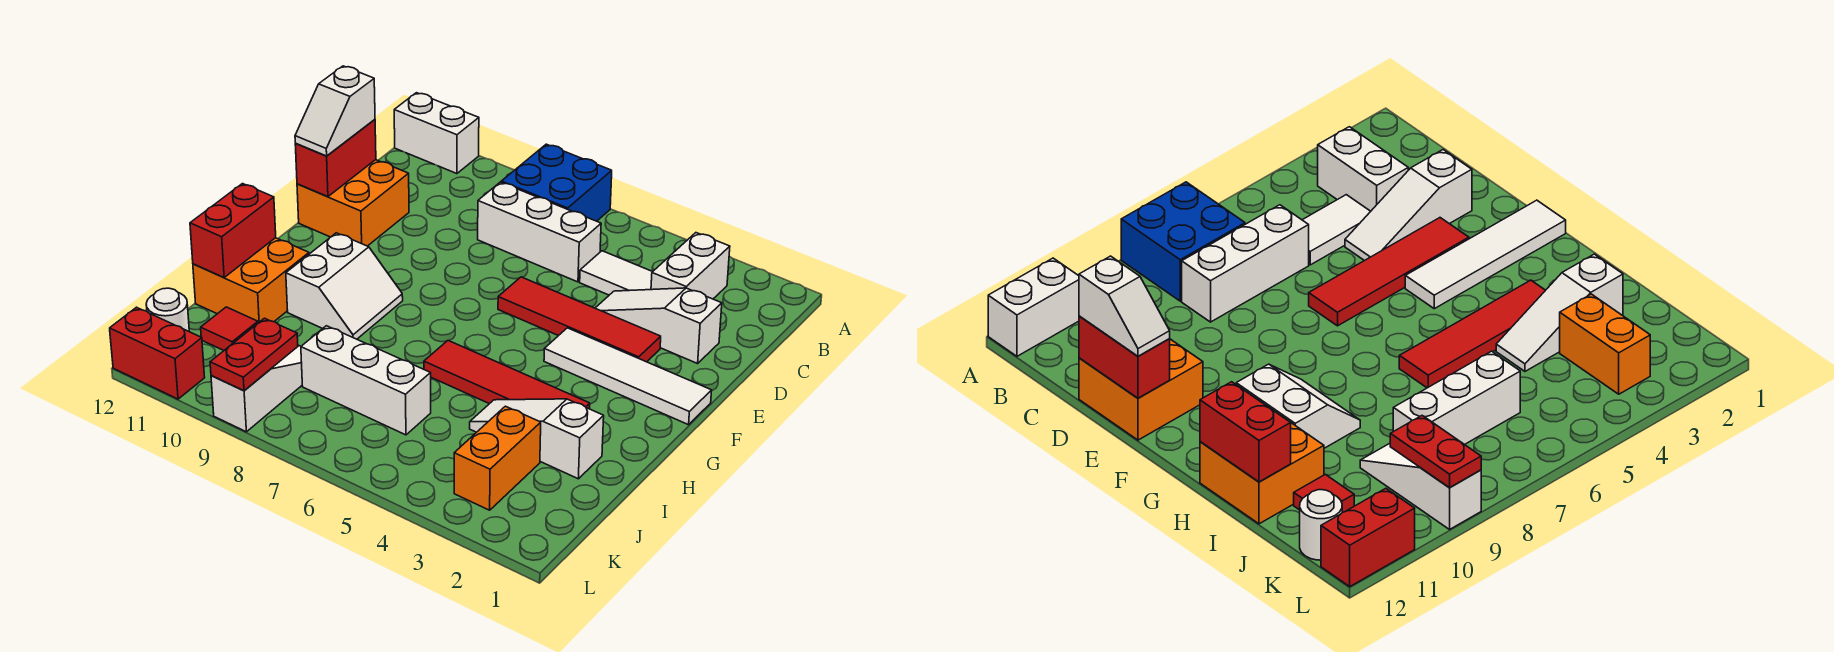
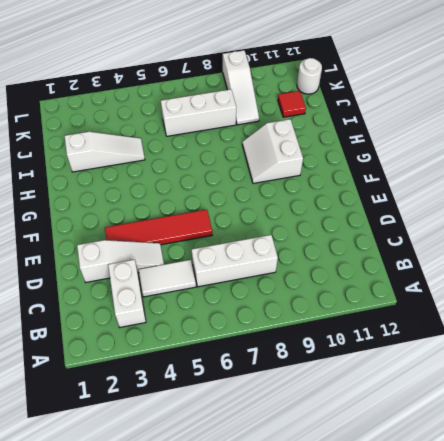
none -> blue brick A7:B8 level 1
none -> white brick A11:A12 level 1
none -> orange brick D11:E12 level 1

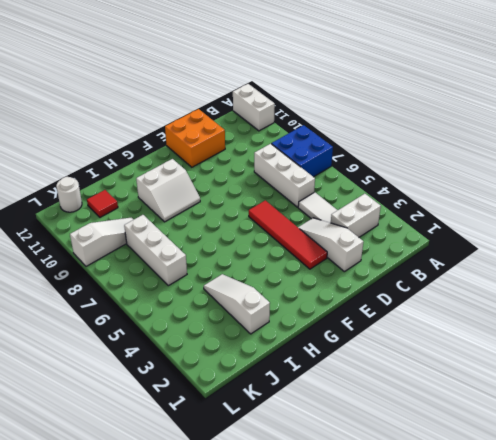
none -> white tile F1:F4 level 1
none -> red tile H3:H6 level 1
none -> orange brick H11:I12 level 1

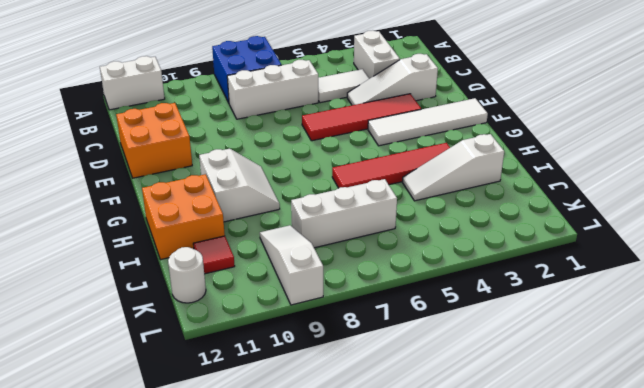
none -> orange brick J3:K3 level 1
none -> red brick L11:L12 level 1
none -> red brick D12:E12 level 2

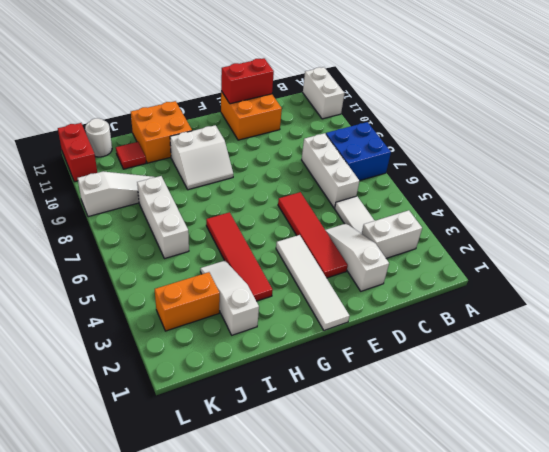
none -> red brick H12:I12 level 2
none -> red plate K9:L9 level 2
none -> white slope D12:E12 level 3 top D

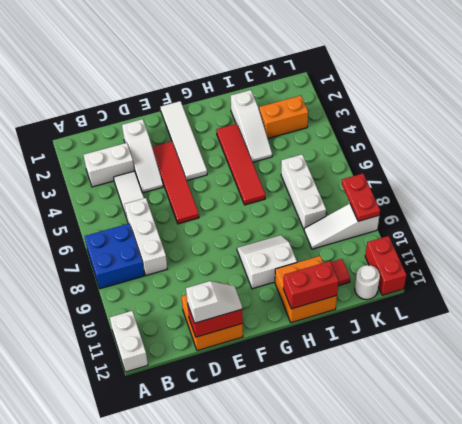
red plate L8:L9 level 2 -> red plate K9:L9 level 2

